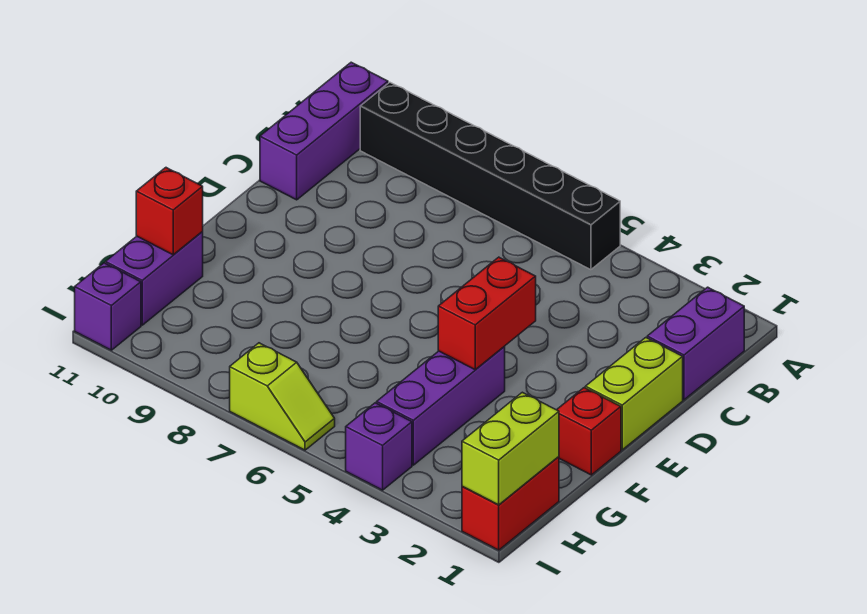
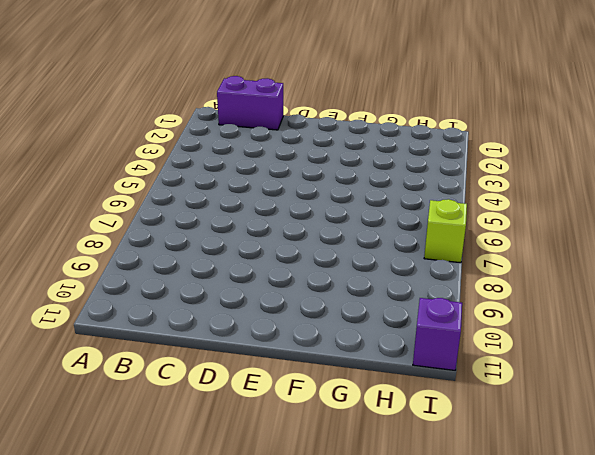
none -> black brick A5:A10 level 1
none -> purple brick A11:C11 level 1
none -> lime brick D1:E1 level 1

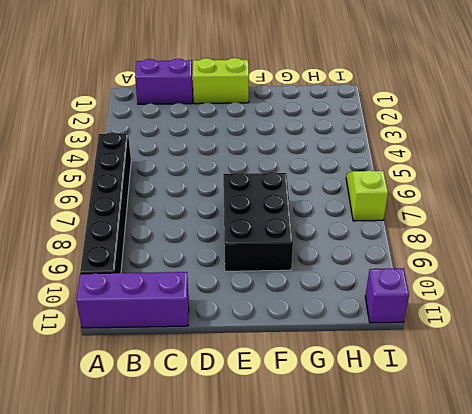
black brick E7:F9 level 1 -> none
none -> red brick F1 level 1
none -> purple brick F4:H4 level 1
none -> purple brick G11:H11 level 1

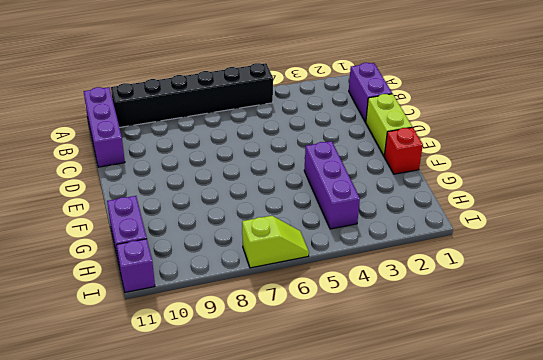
none -> red brick H1:I1 level 1
none -> purple brick I4 level 1
none -> red brick E4:F4 level 2

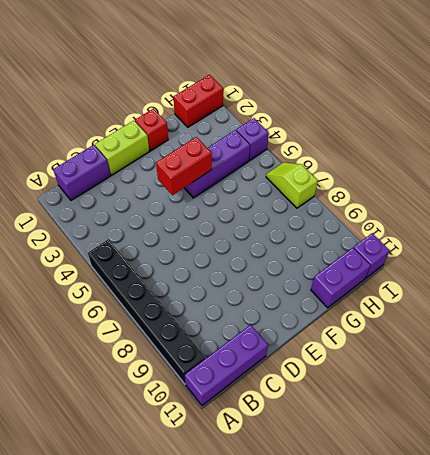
none -> red brick G11 level 2
none -> lime brick H1:I1 level 2

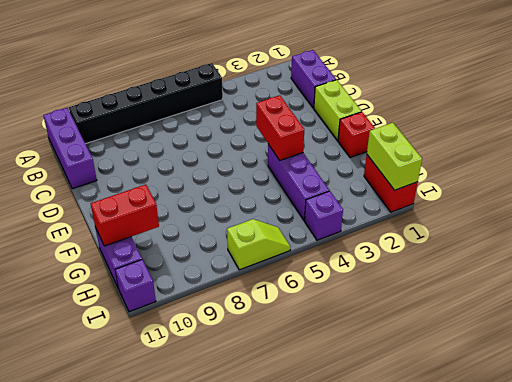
red brick G10:G11 level 2 -> red brick G11 level 2

